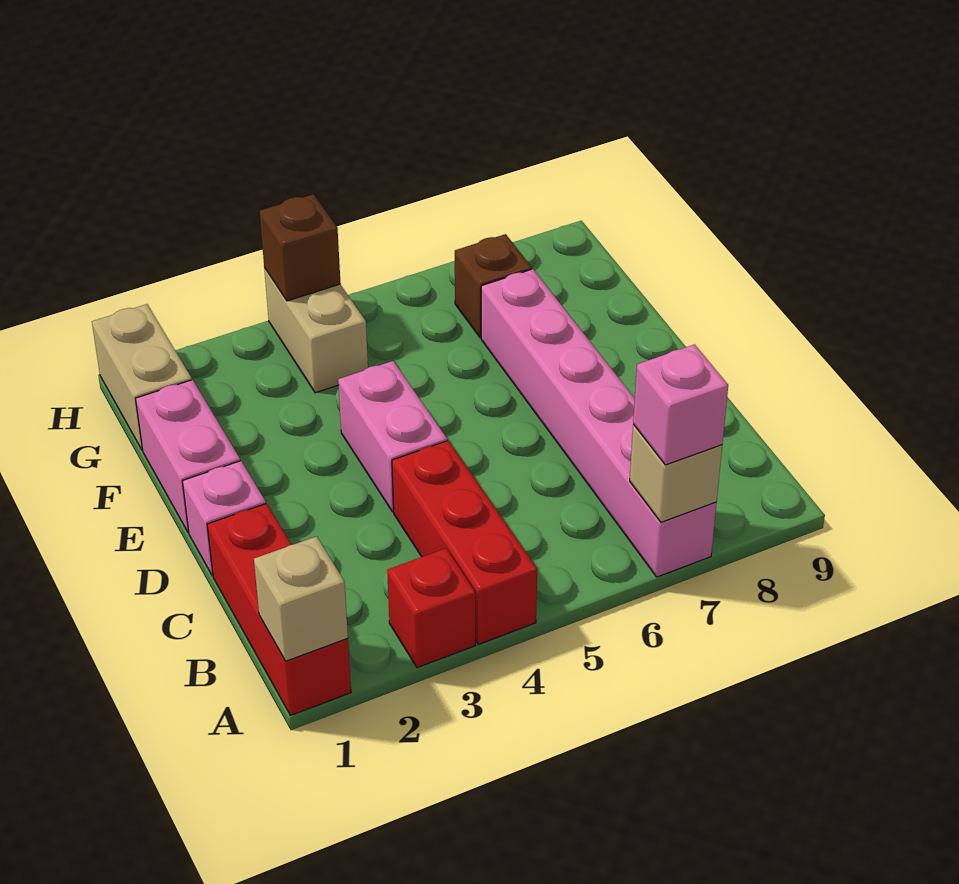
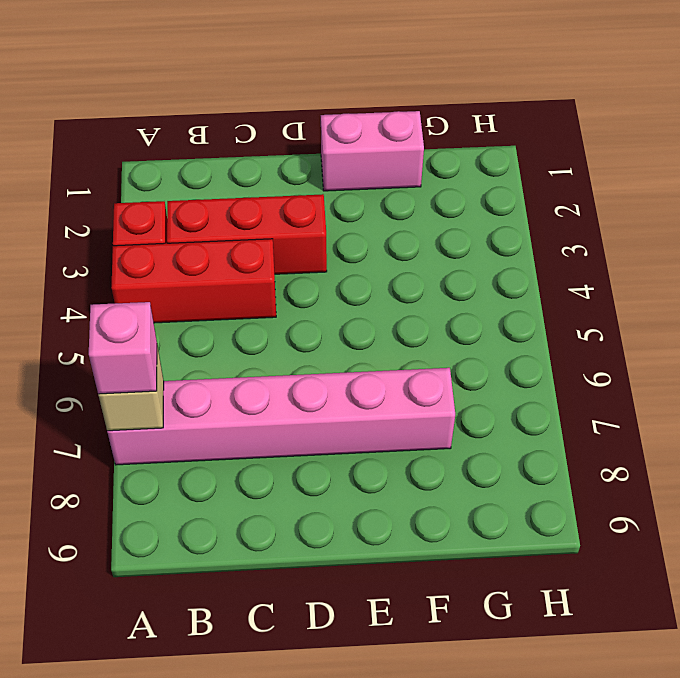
red brick B3:D3 level 1 -> red brick A1:C1 level 1
none -> pink brick D1 level 1
none -> pink brick D4:E4 level 1
none -> tan brick G1:H1 level 1

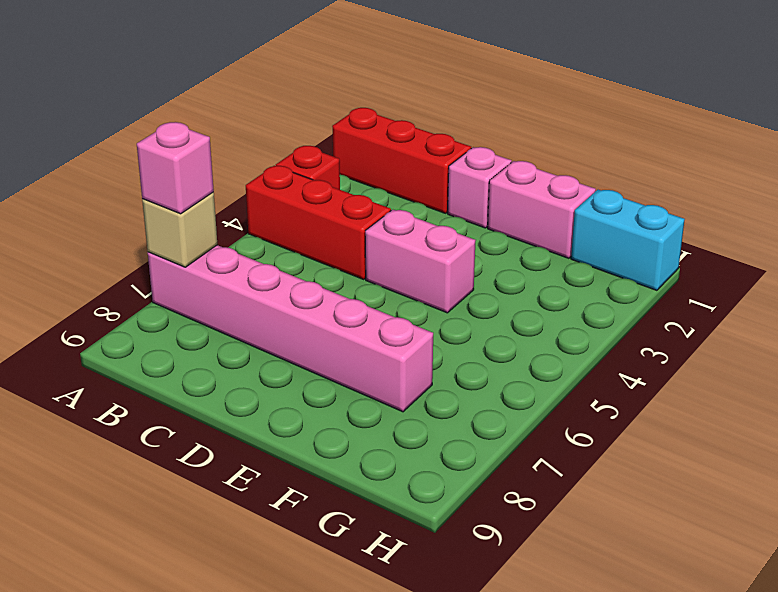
cyan brick G1:H1 level 1 -> tan brick G1:H1 level 1
none -> tan brick G4:H4 level 1
none -> brown brick G7 level 1
none -> tan brick A1 level 2

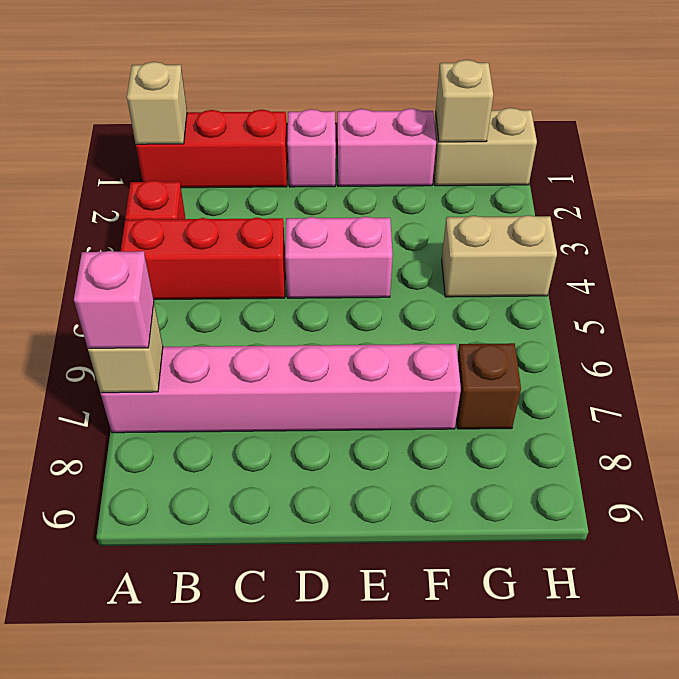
tan brick G1 level 2 -> none
none -> brown brick H4 level 2

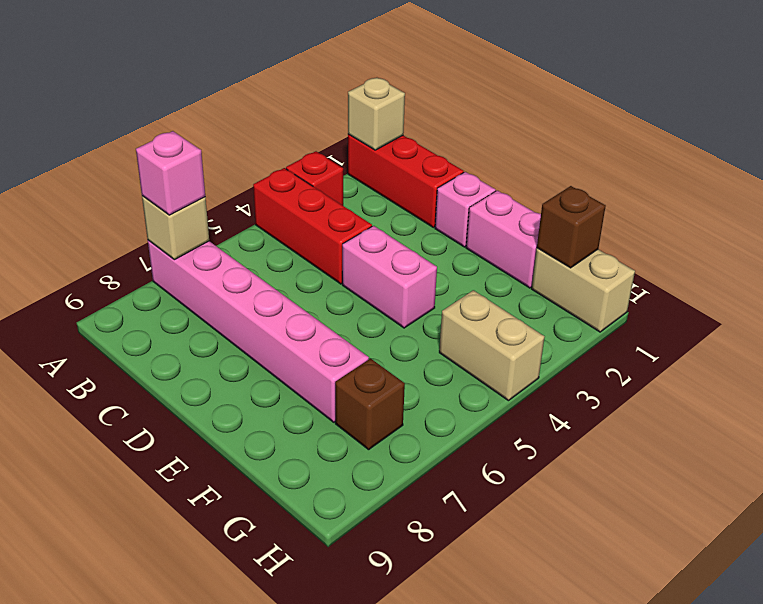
brown brick G1 level 2 -> brown brick H4 level 2

